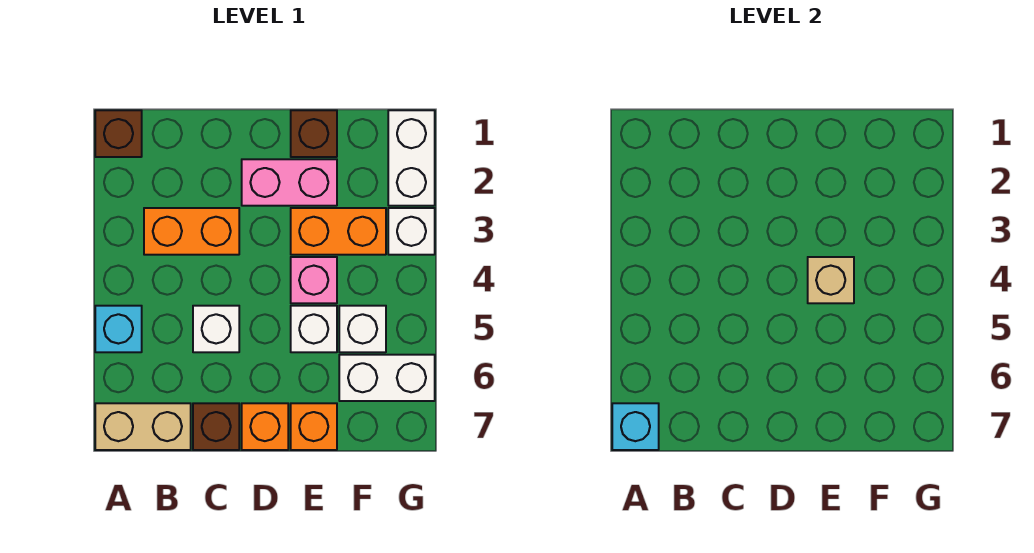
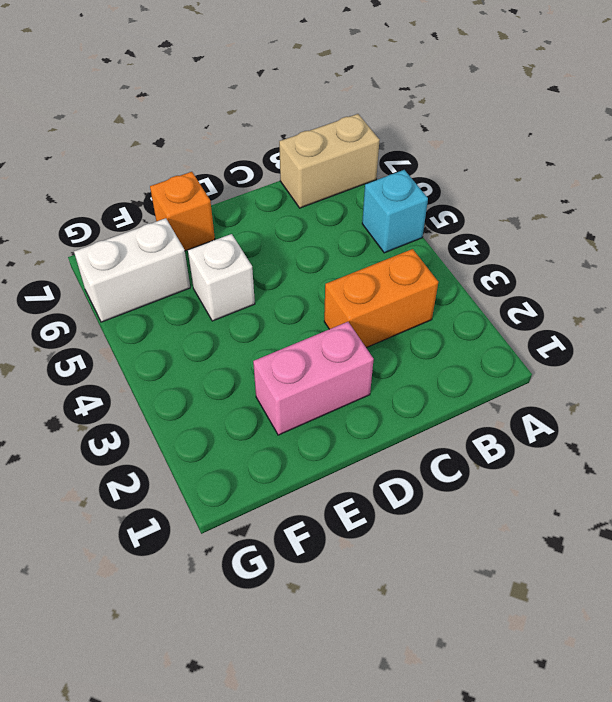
none -> brown brick A1 level 1
none -> white brick C5 level 1
none -> brown brick C7 level 1

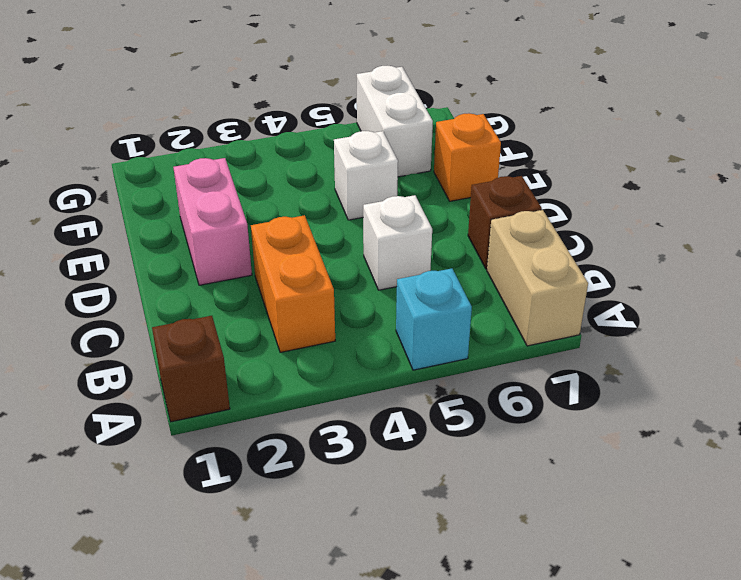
none -> orange brick D7 level 1
none -> brown brick E1 level 1
none -> orange brick E3:F3 level 1

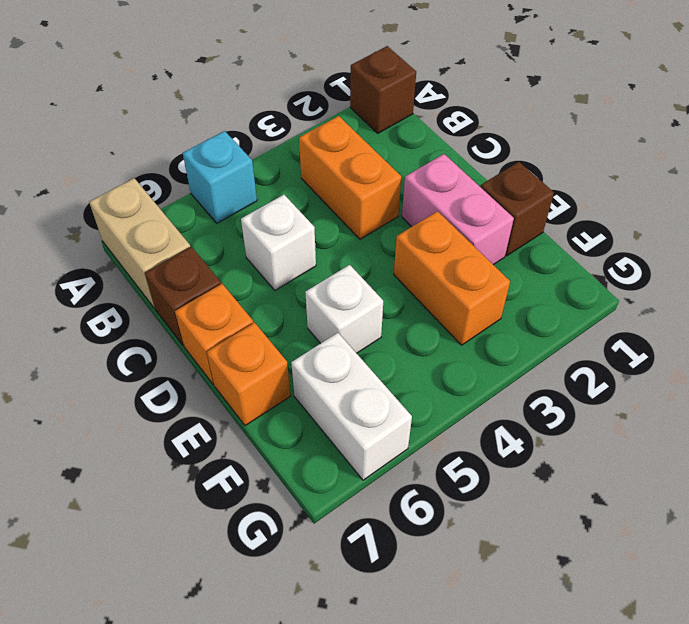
none -> pink brick E4 level 1
none -> white brick F5 level 1
none -> white brick G1:G2 level 1

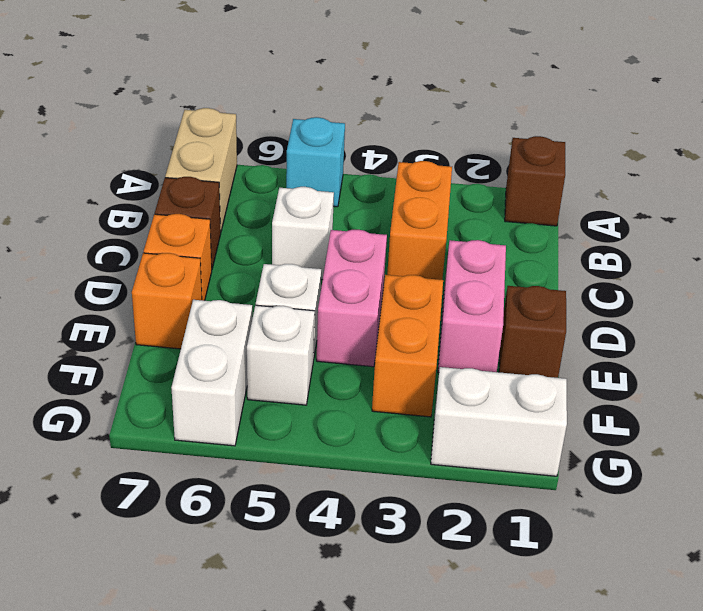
pink brick D4:E4 level 1 -> pink brick E4 level 1
none -> white brick G3 level 1
none -> cyan brick A7 level 2
none -> tan brick E4 level 2

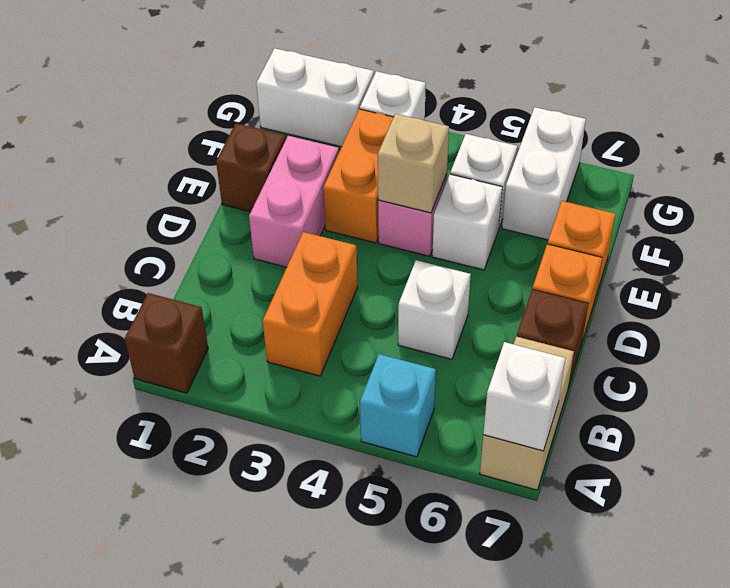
white brick A7 level 2 -> cyan brick A7 level 2

